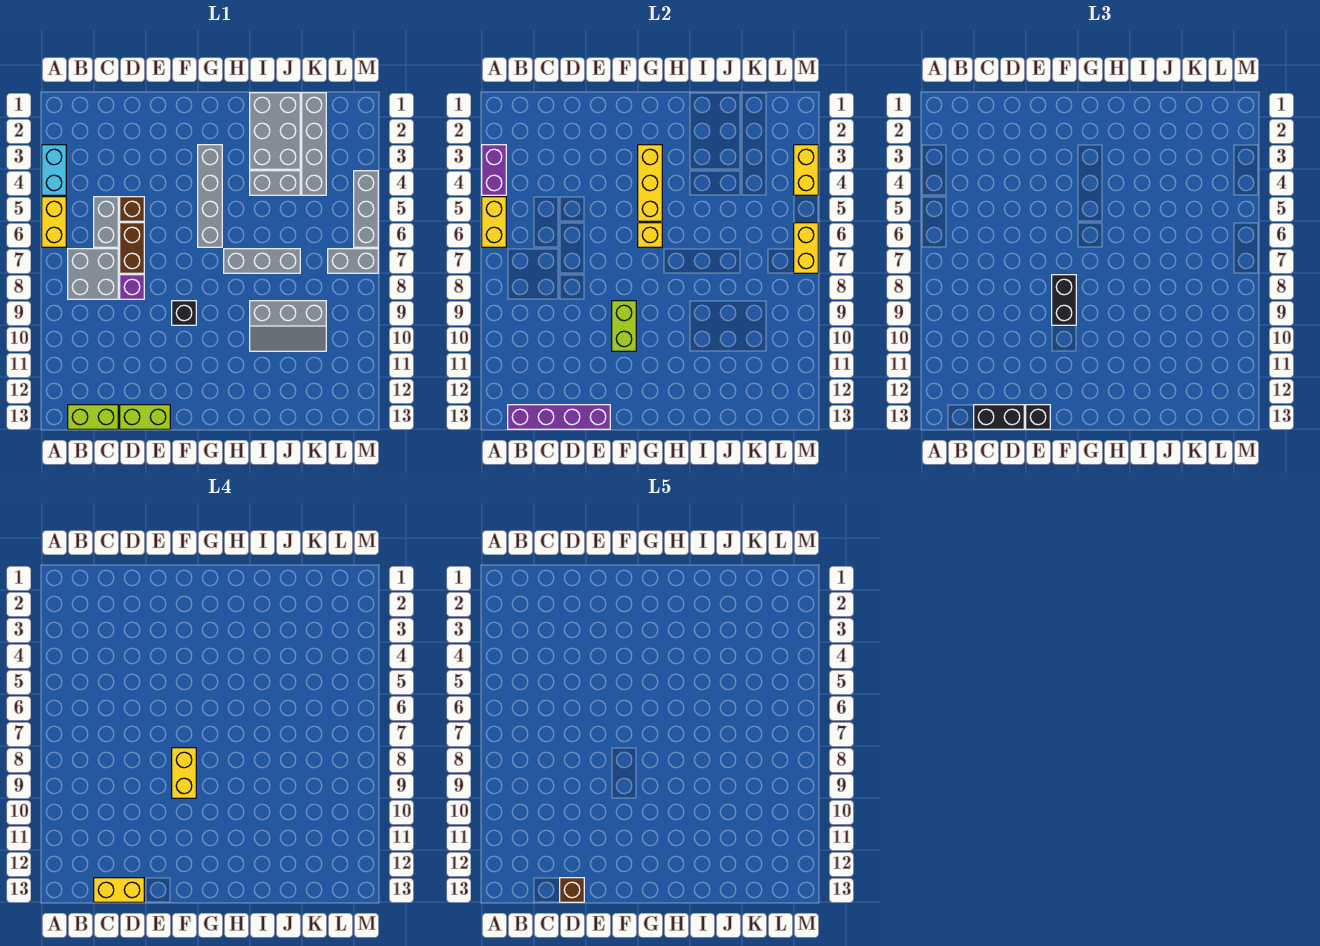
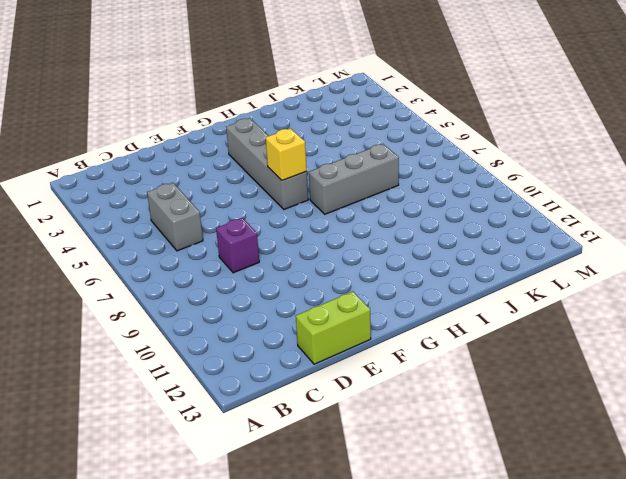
none -> cyan brick A3:A4 level 1
none -> yellow brick A5:A6 level 1
none -> grey brick B7:C8 level 1
none -> lime brick B13:C13 level 1

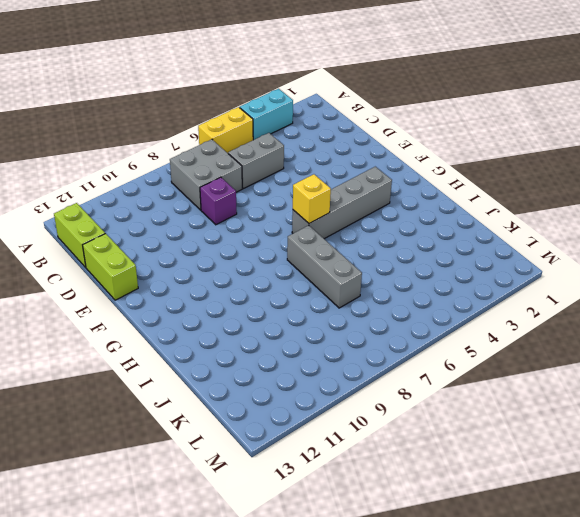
none -> brown brick D5 level 1
none -> brown brick D6:D7 level 1
none -> black brick F9 level 1
none -> grey brick I1:J3 level 1

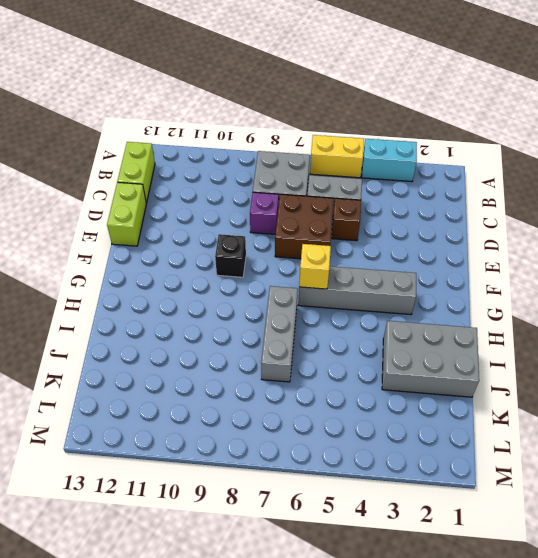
brown brick D6:E7 level 1 -> brown brick D6:D7 level 1
none -> grey brick I4:J4 level 1
none -> grey slope I9:K10 level 1 top 9
none -> grey brick K1:K4 level 1
none -> grey brick L7:M7 level 1

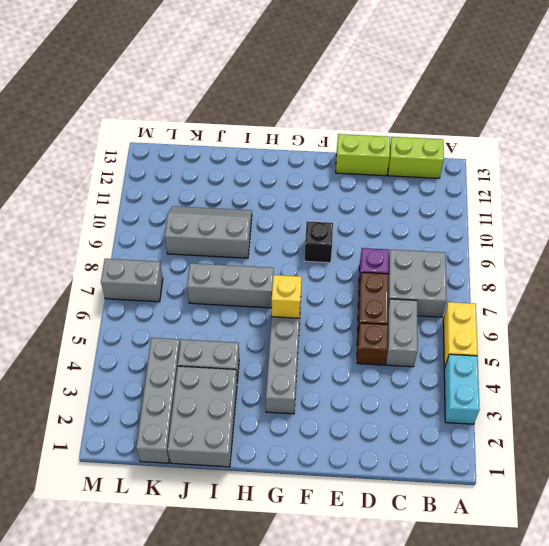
none -> grey brick M4:M6 level 1
none -> purple brick A3:A4 level 2
none -> yellow brick A5:A6 level 2
none -> purple brick B13:E13 level 2

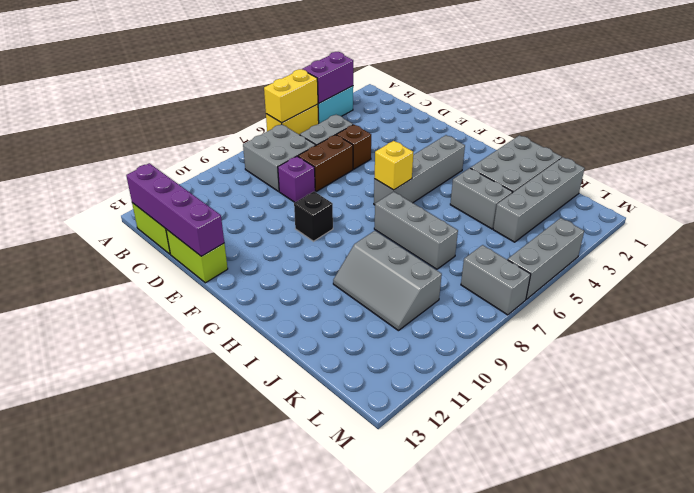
none -> lime brick F9:F10 level 2
none -> yellow brick G3:G5 level 2
none -> yellow brick M3:M4 level 2
none -> yellow brick M6:M7 level 2

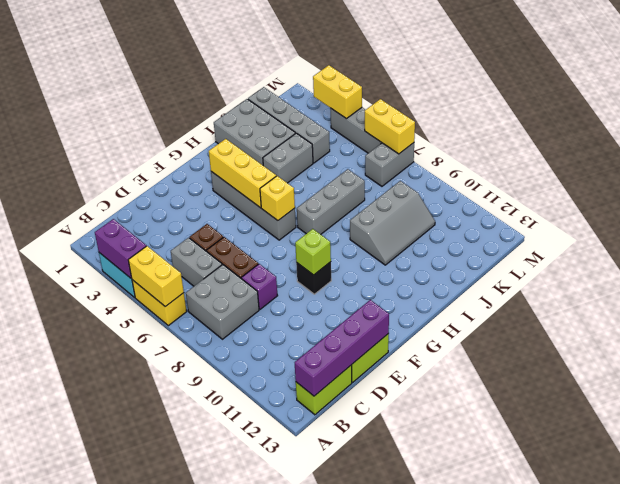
lime brick F9 level 2 -> lime brick F9:F10 level 2
none -> black brick C13:D13 level 3
none -> black brick E13 level 3
none -> black brick F8:F9 level 3
none -> yellow brick C13:D13 level 4

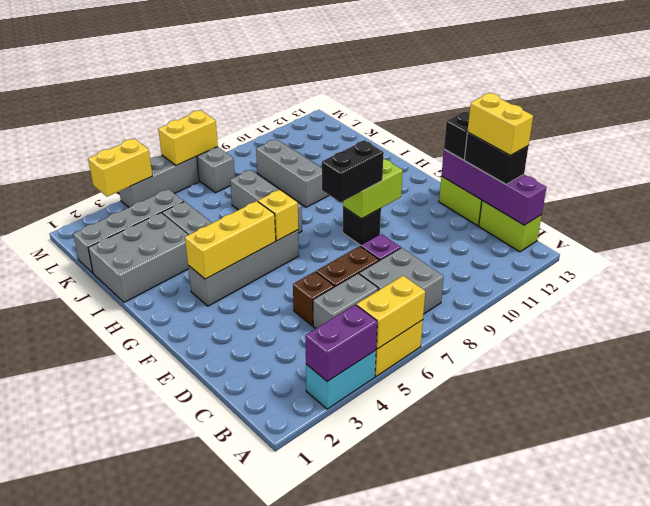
none -> yellow brick F8:F9 level 4
none -> brown brick D13 level 5

